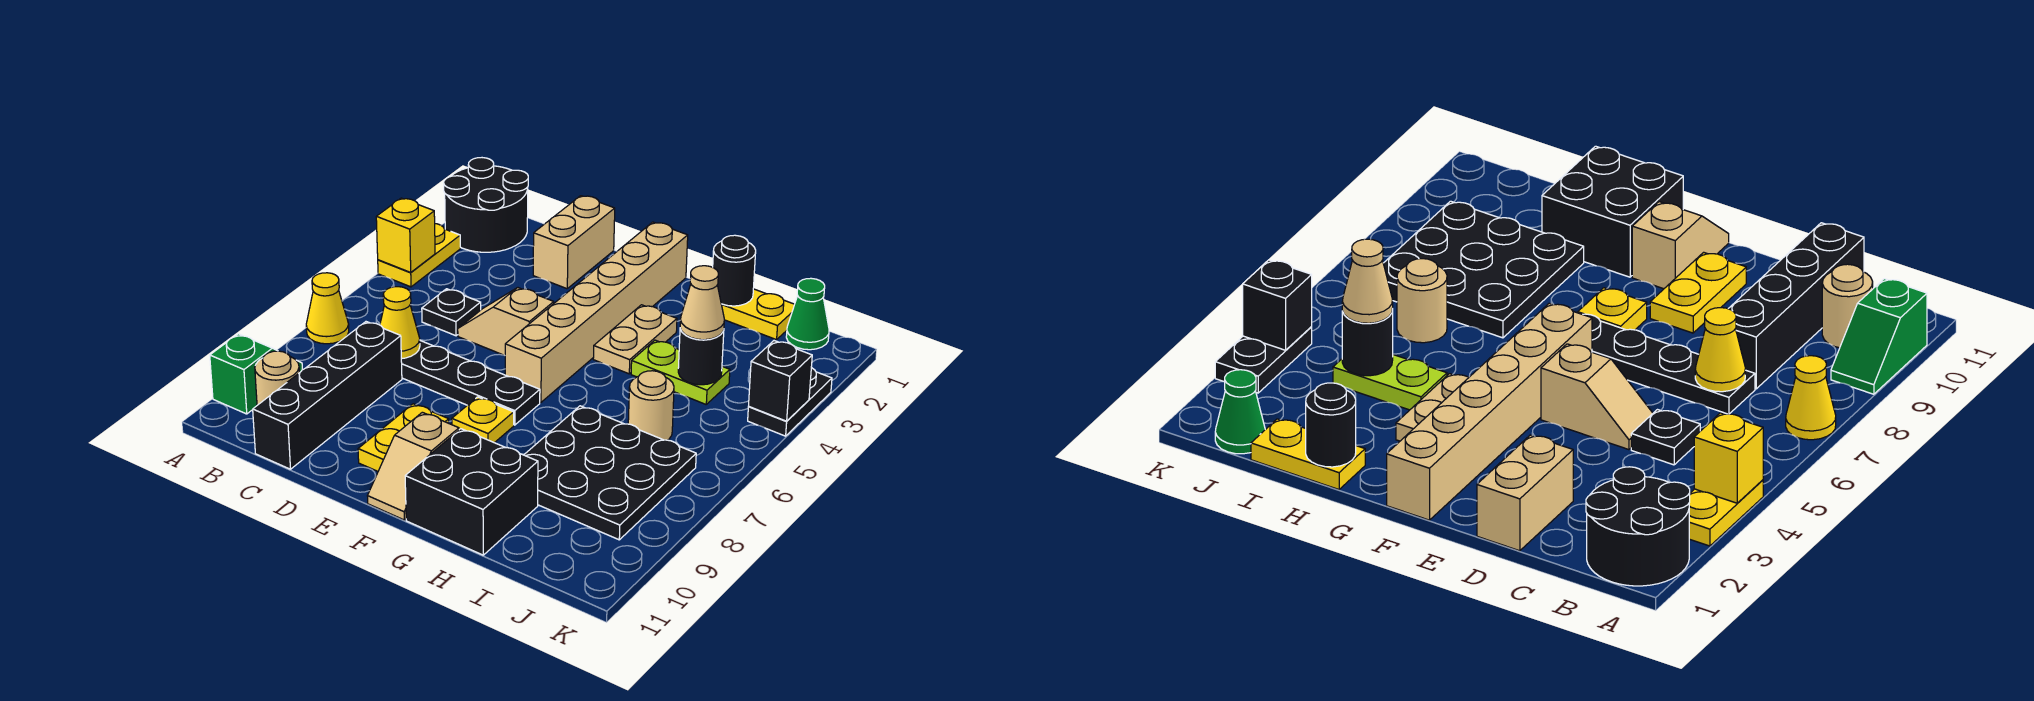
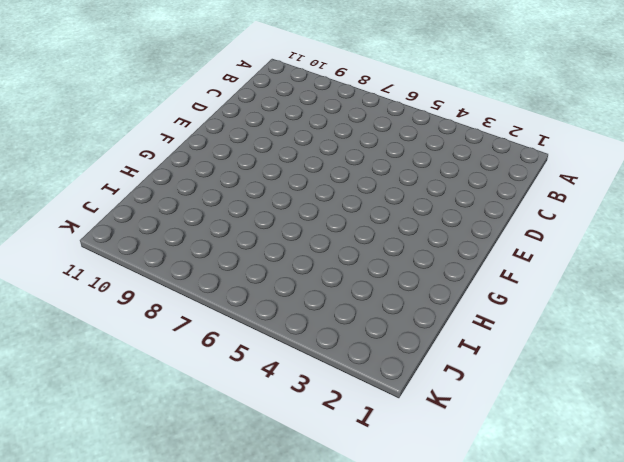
none -> black round brick A1:B2 level 1
none -> yellow plate A3:A4 level 1
none -> yellow cone A7 level 1

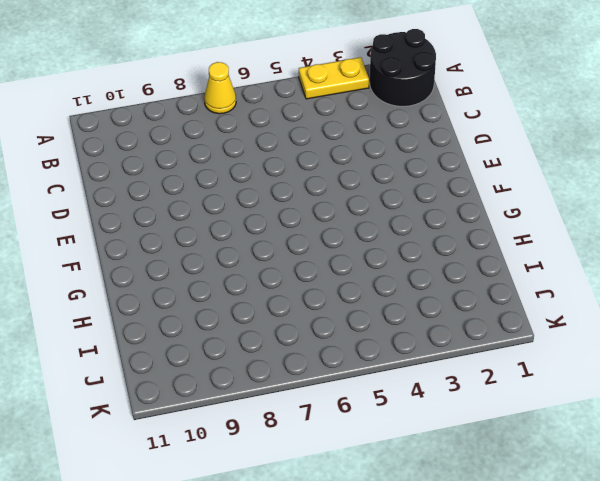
none -> green slope A9:A10 level 1 top 10
none -> tan round brick B10 level 1
none -> black plate C5 level 1

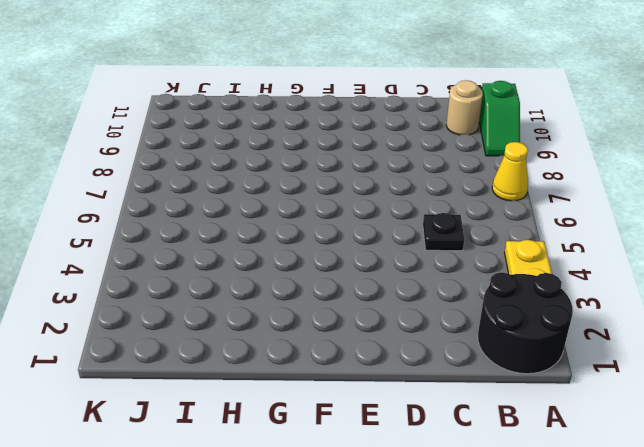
none -> black plate C7:F7 level 1
none -> black brick C8:C11 level 1
none -> tan brick D1:D2 level 1

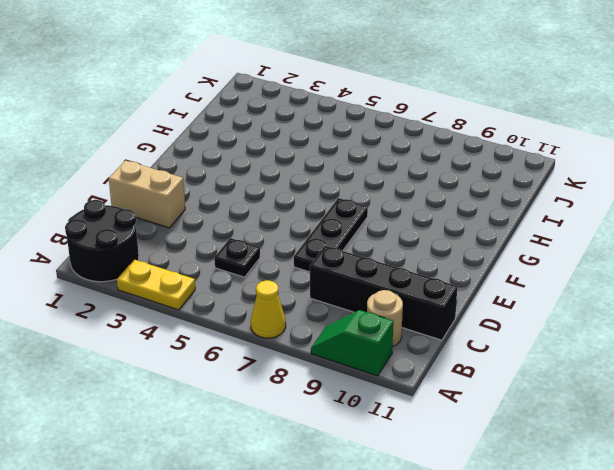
black plate D7:F7 level 1 -> black plate C7:F7 level 1
none -> tan slope D5:E5 level 1 top E
none -> yellow plate E9:E10 level 1
none -> tan brick F1:F6 level 1

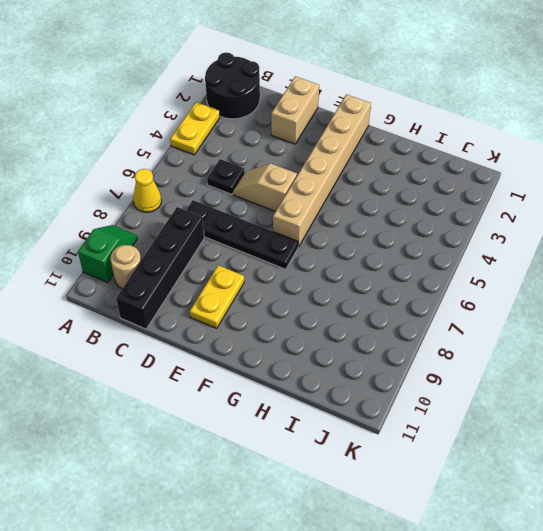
none -> yellow plate F8 level 1
none -> tan slope F10:F11 level 1 top 10
none -> tan plate G3:G4 level 1

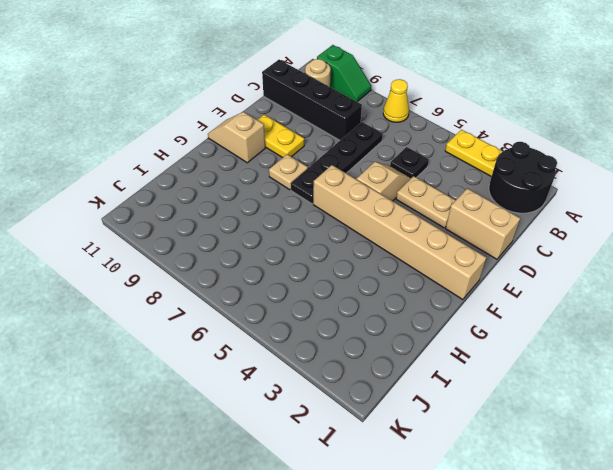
tan plate D3:D4 level 1 -> tan plate G3:G4 level 1
tan plate F8 level 1 -> yellow plate F8 level 1
none -> black brick G10:H11 level 1
none -> yellow plate H1:I1 level 1
none -> lime plate H4:I4 level 1

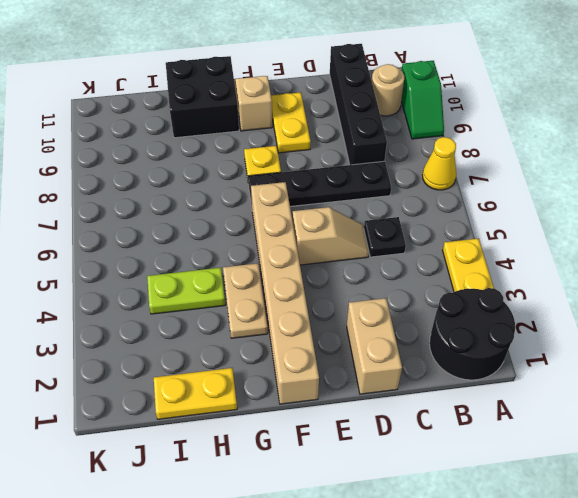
none -> black plate H7:J9 level 1
none -> tan round brick I6 level 1
none -> green cone J1 level 1

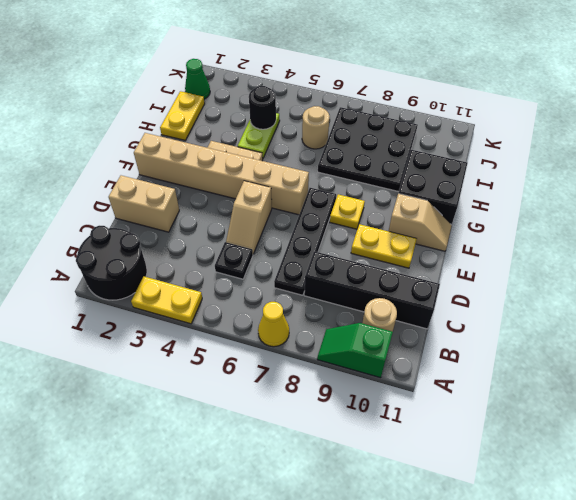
none -> black plate K3:K4 level 1
none -> yellow brick A4 level 2
none -> yellow cone C7 level 2

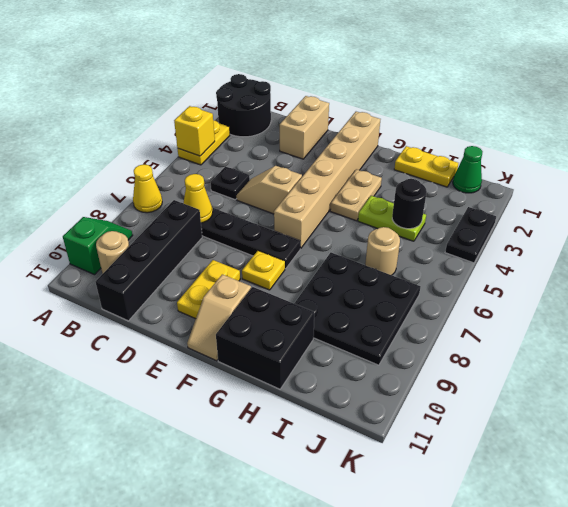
none -> black round brick H1 level 2
none -> black brick K4 level 2
none -> tan cone I4 level 3

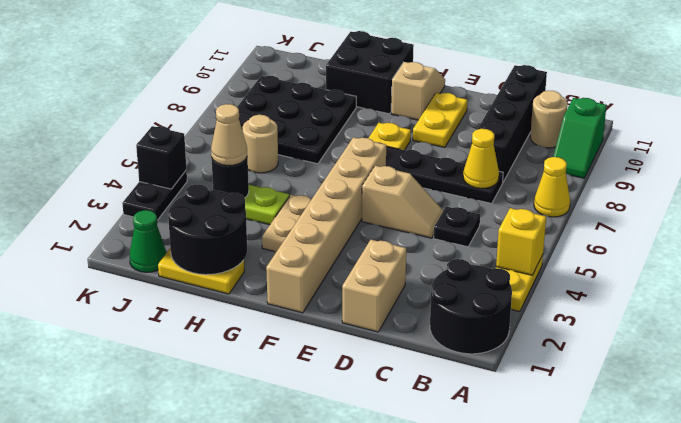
black round brick H1:I2 level 2 -> black round brick H1 level 2

